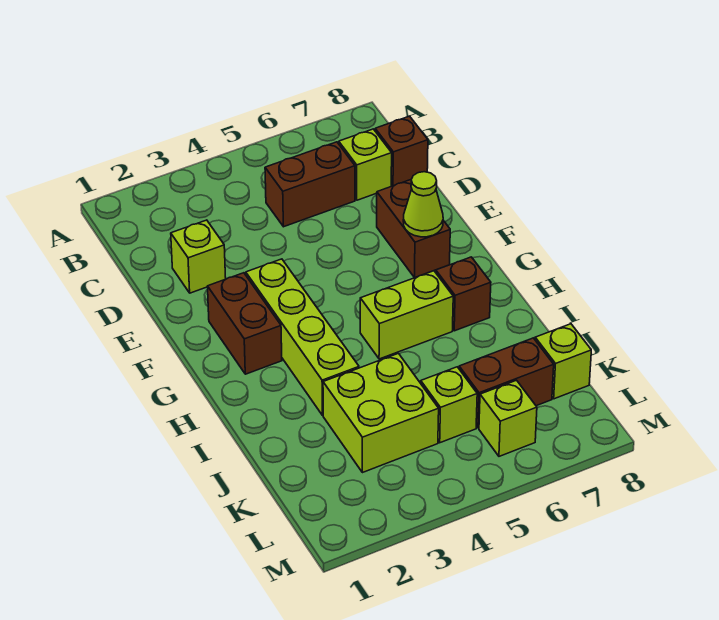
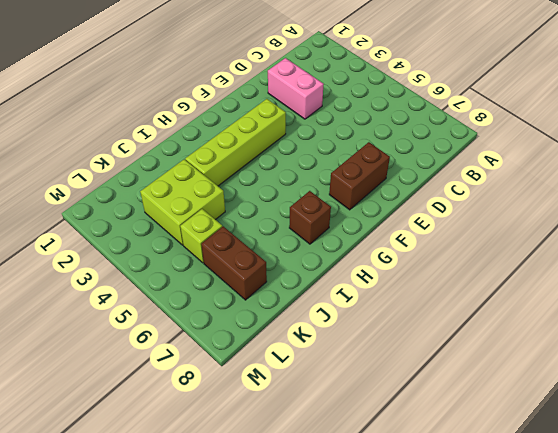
pink brick D2:D3 level 1 -> lime brick D2 level 1
none -> brown brick C5:C6 level 1
none -> lime brick C7 level 1
none -> brown brick C8 level 1

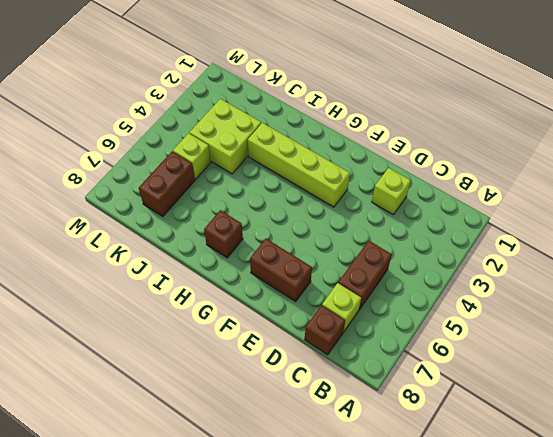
none -> brown brick F2:G2 level 1
none -> lime brick H5:H6 level 1
none -> lime brick K8 level 1

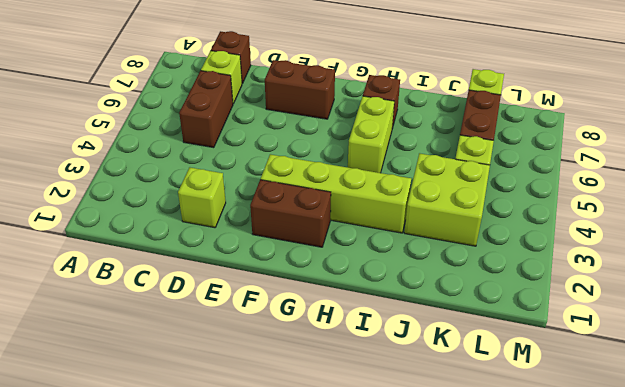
none -> lime brick L6 level 1
none -> lime cone F7 level 2

